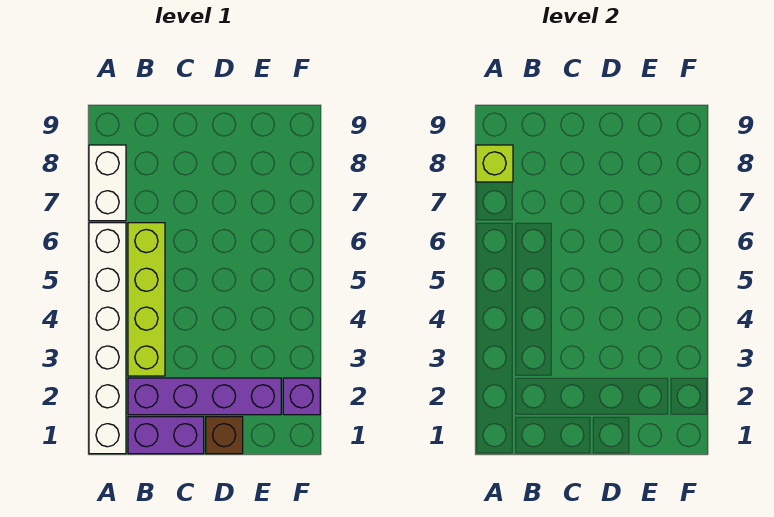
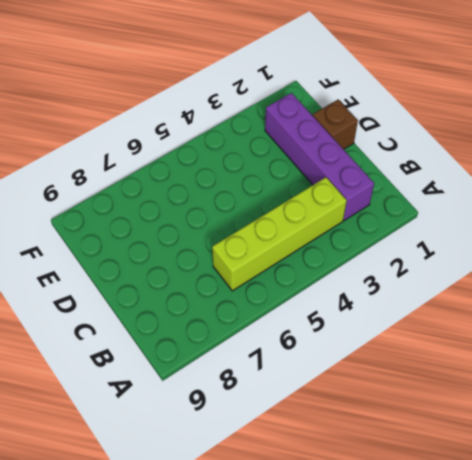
none -> white brick A1:A6 level 1
none -> white brick A7:A8 level 1

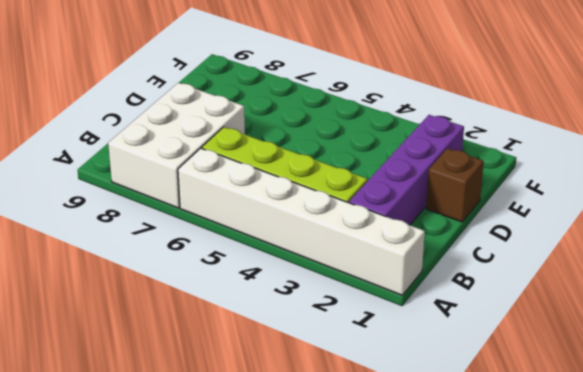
white brick A7:C8 level 1 -> white brick A7:A8 level 1
none -> purple brick B1:C1 level 1
none -> purple brick F2 level 1

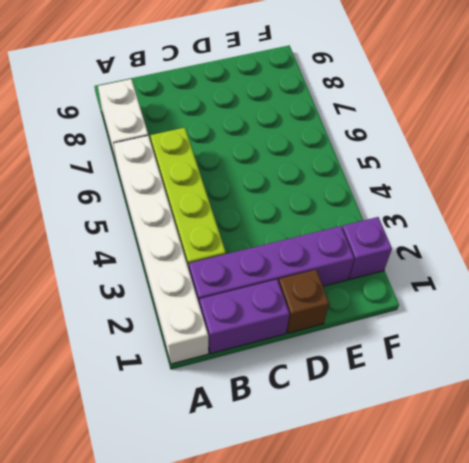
none -> lime brick A8 level 2

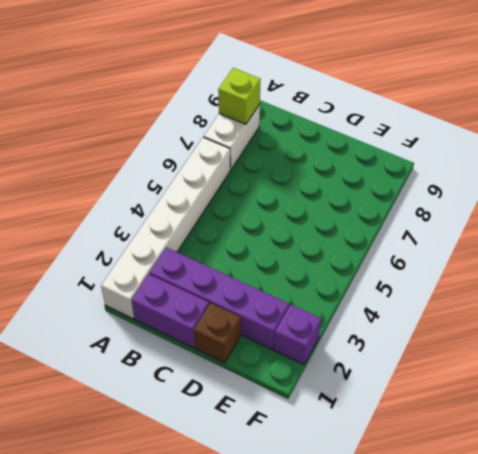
none -> lime brick B3:B6 level 1

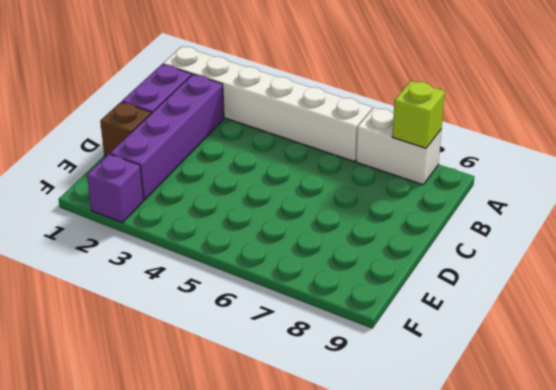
none -> lime brick B3:B6 level 1

